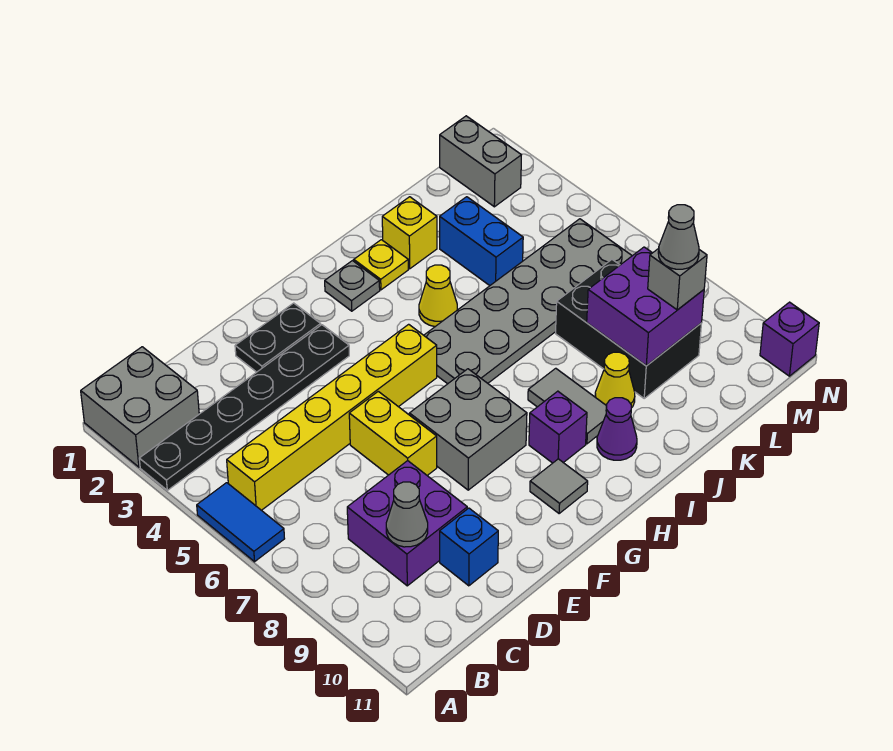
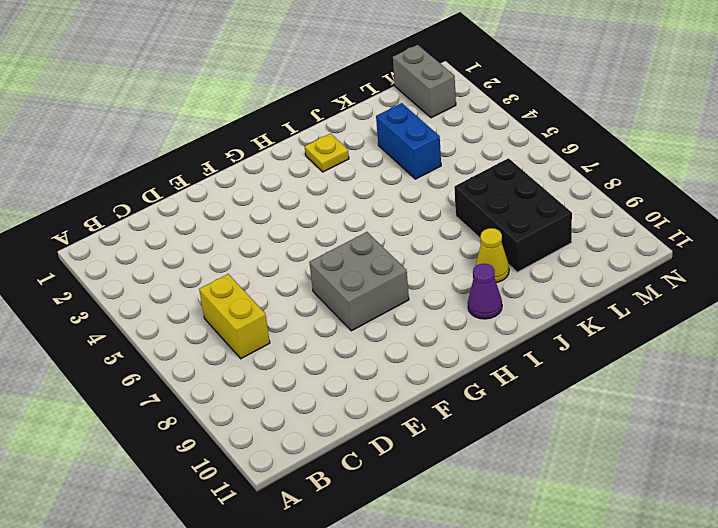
yellow brick C6:C7 level 1 -> yellow brick E6:E7 level 1
none -> grey brick A1:B2 level 1
none -> black plate A3:F3 level 1
none -> blue tile A5:A6 level 1

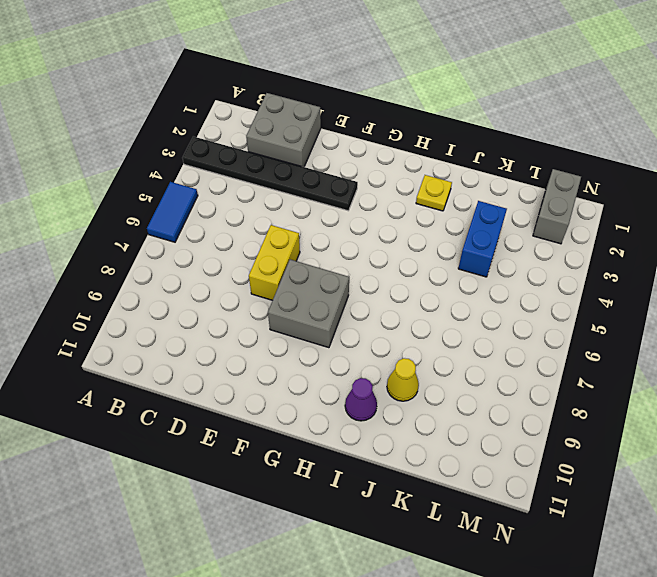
grey brick C1:D2 level 1 -> grey brick A1:B2 level 1
none -> yellow brick B5:G5 level 1
none -> purple brick C8:D9 level 1
none -> blue brick D10 level 1

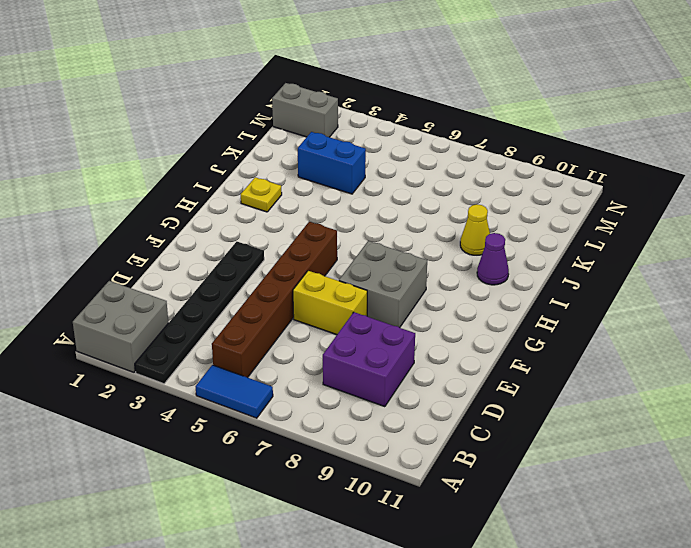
brown brick B5:G5 level 1 -> yellow brick B5:G5 level 1
none -> blue brick D10 level 1
none -> black plate E2:F2 level 1
none -> grey tile G10 level 1

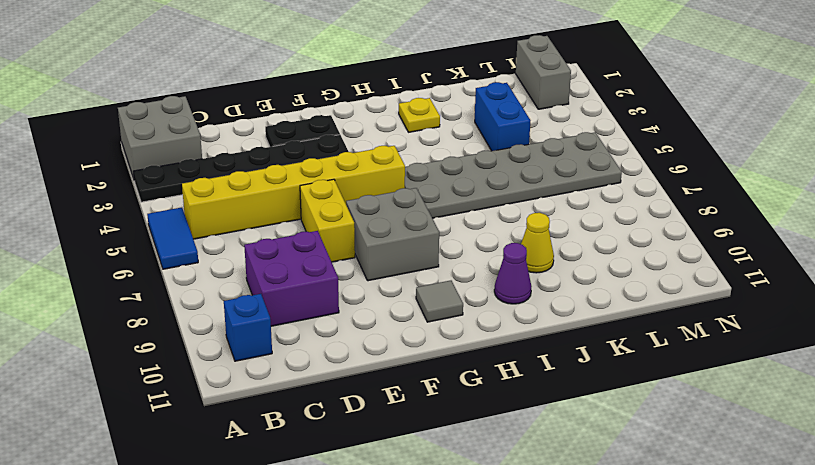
blue brick B10 level 1 -> blue brick D10 level 1
none -> grey plate H2 level 1
none -> purple brick H9 level 1
none -> yellow cone I4 level 1

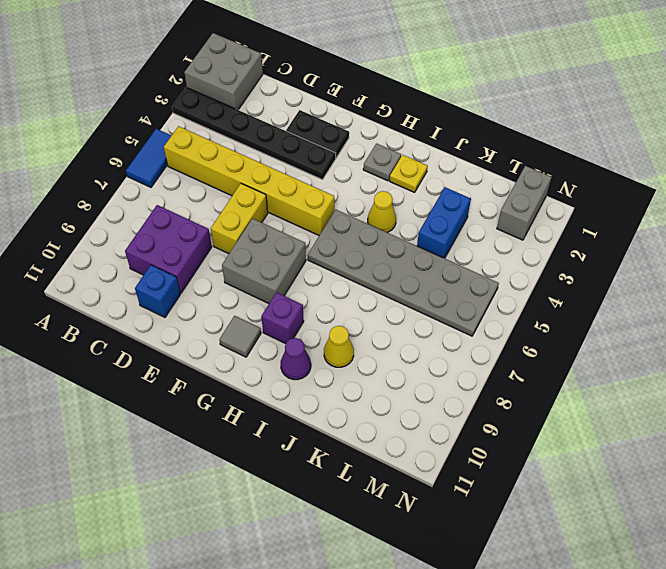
none -> grey tile I8:I9 level 1
none -> yellow brick J2 level 1
none -> black brick K7:L9 level 1

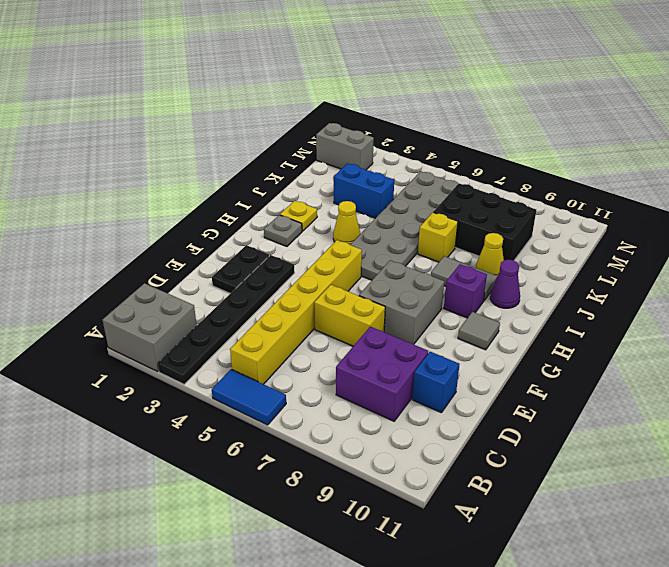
yellow brick J7 level 1 -> yellow brick J2 level 1
none -> purple brick N11 level 1
none -> grey cone C9 level 2
none -> purple brick K8:L9 level 2

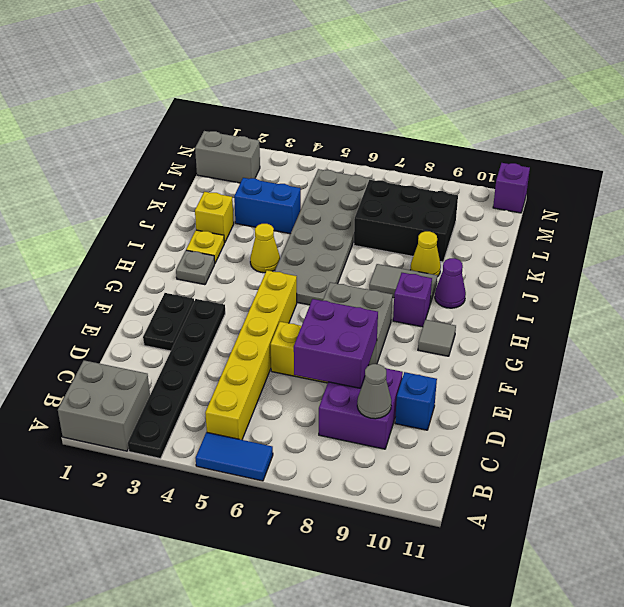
purple brick D7:E8 level 2 -> purple brick K8:L9 level 2
none -> grey brick L9 level 3
none -> grey cone L9 level 4

